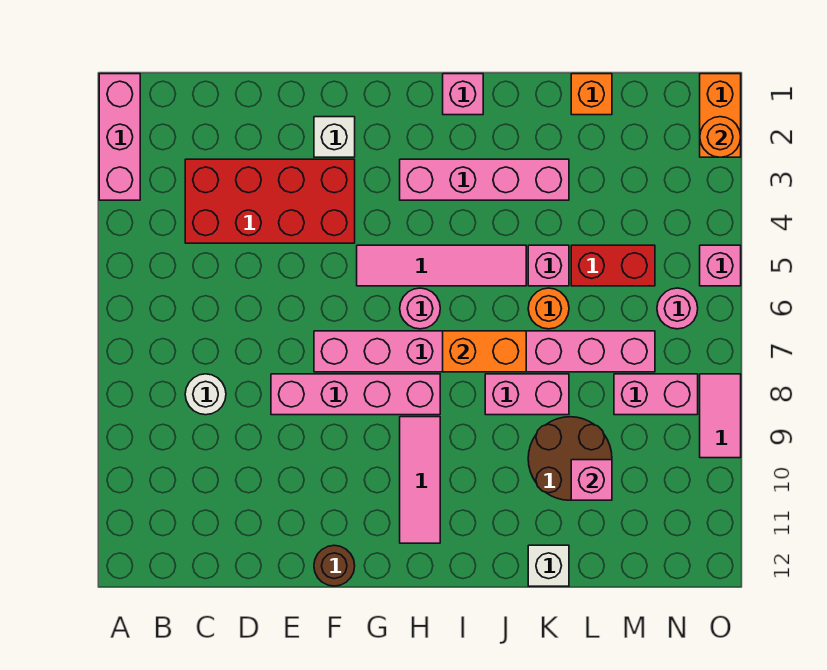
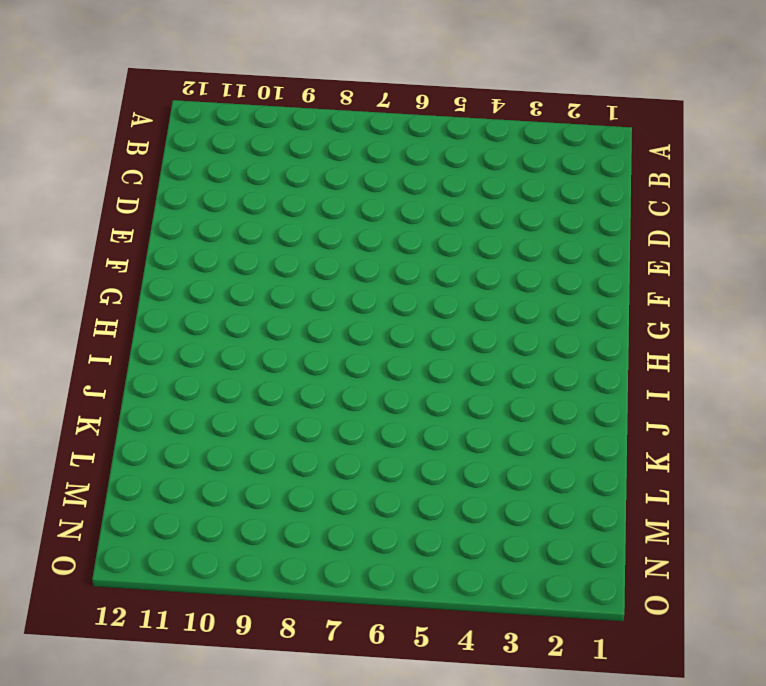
none -> pink brick A1:A3 level 1
none -> red brick C3:F4 level 1
none -> white round brick C8 level 1

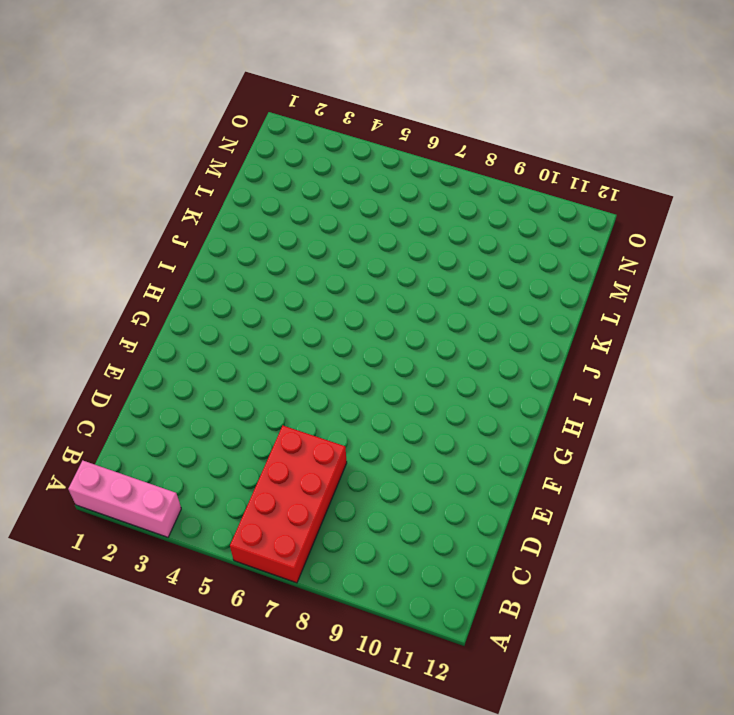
red brick A6:D7 level 1 -> red brick C3:F4 level 1
none -> white round brick C8 level 1
none -> pink brick E8:H8 level 1
none -> white brick F2 level 1

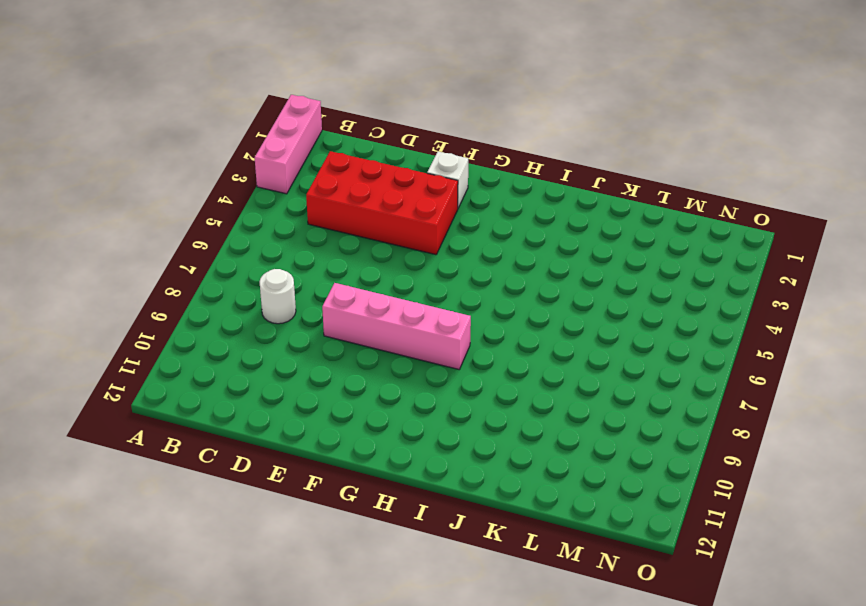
none -> pink brick F7:M7 level 1
none -> brown round brick F12 level 1
none -> pink tile G5:J5 level 1

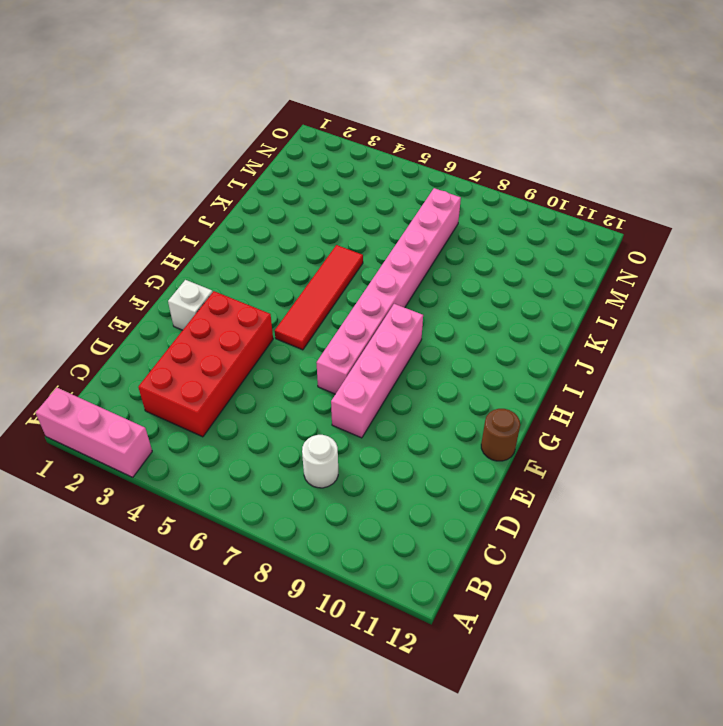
red tile G5:J5 level 1 -> pink tile G5:J5 level 1
none -> pink brick H3:K3 level 1
none -> pink round brick H6 level 1
none -> pink tile H9:H11 level 1

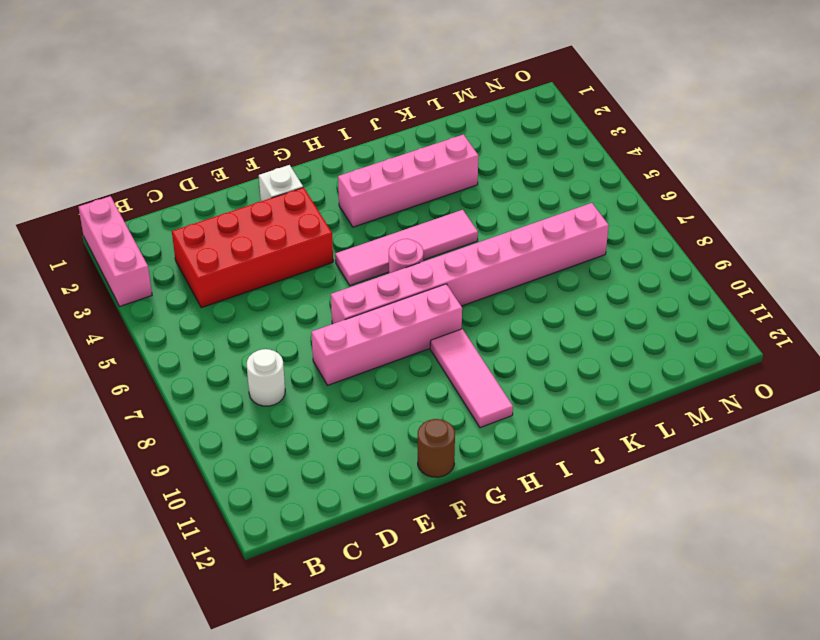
none -> pink brick I1 level 1
none -> pink brick J8:K8 level 1
none -> pink brick K5 level 1

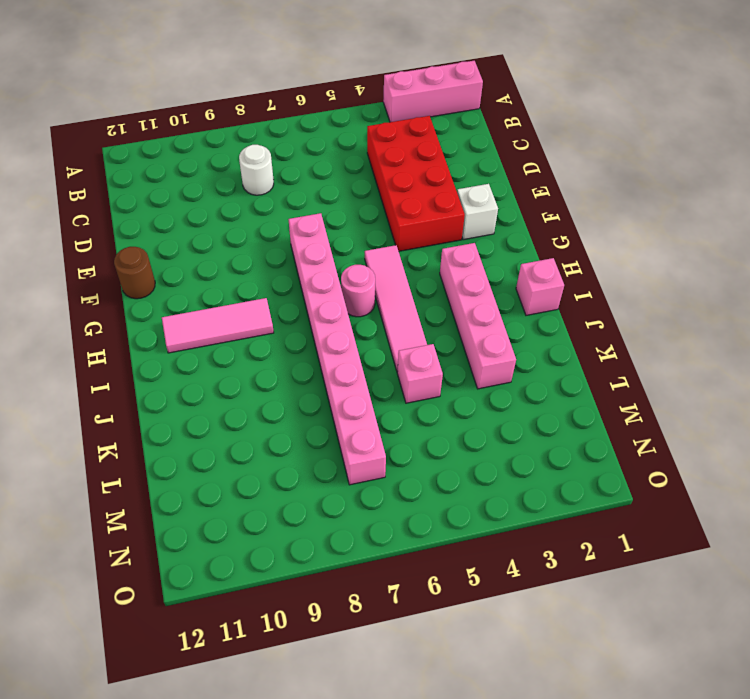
none -> pink brick E8:H8 level 1
none -> pink brick J8:K8 level 1
none -> orange round brick K6 level 1

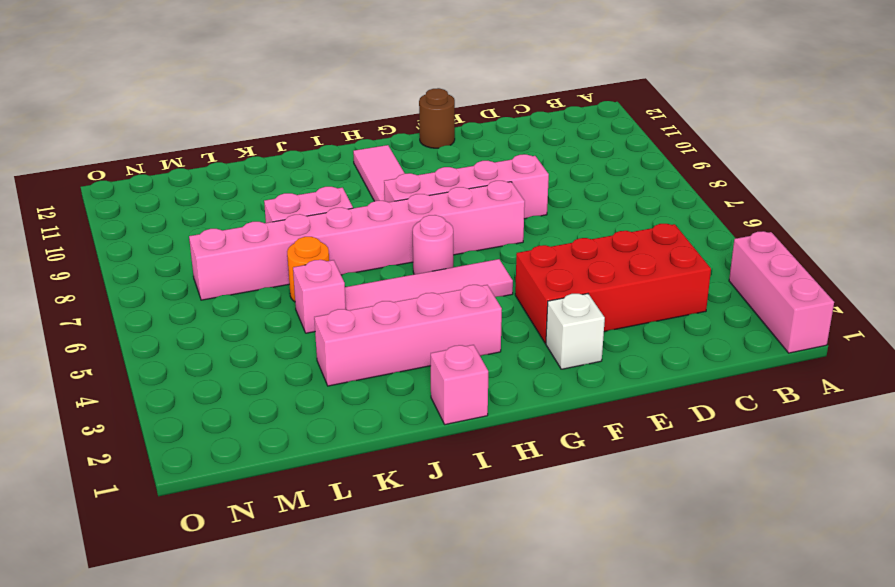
none -> white round brick C8 level 1
none -> brown round brick K9:L10 level 1
none -> white brick K12 level 1

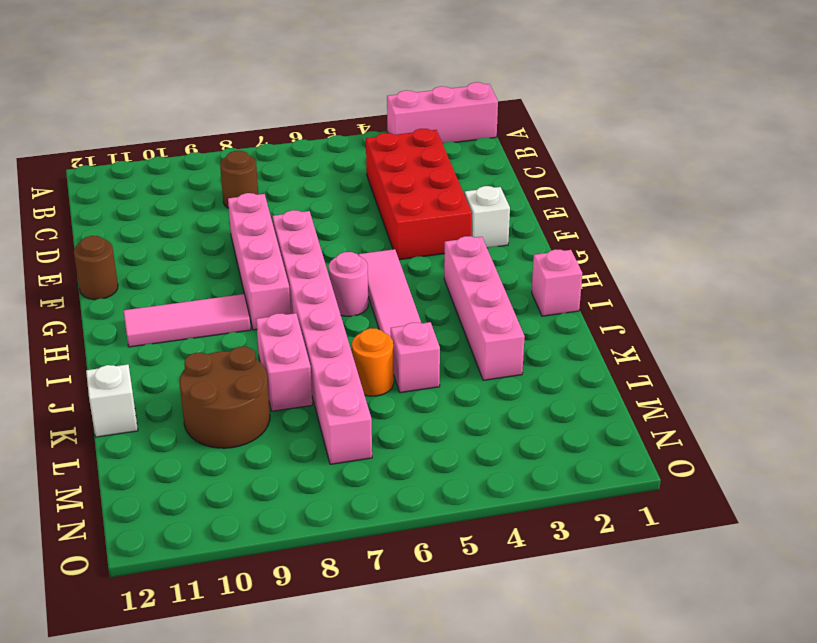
brown round brick C8 level 1 -> white round brick C8 level 1
none -> orange brick L1 level 1
none -> red brick L5:M5 level 1
none -> pink brick M8:N8 level 1

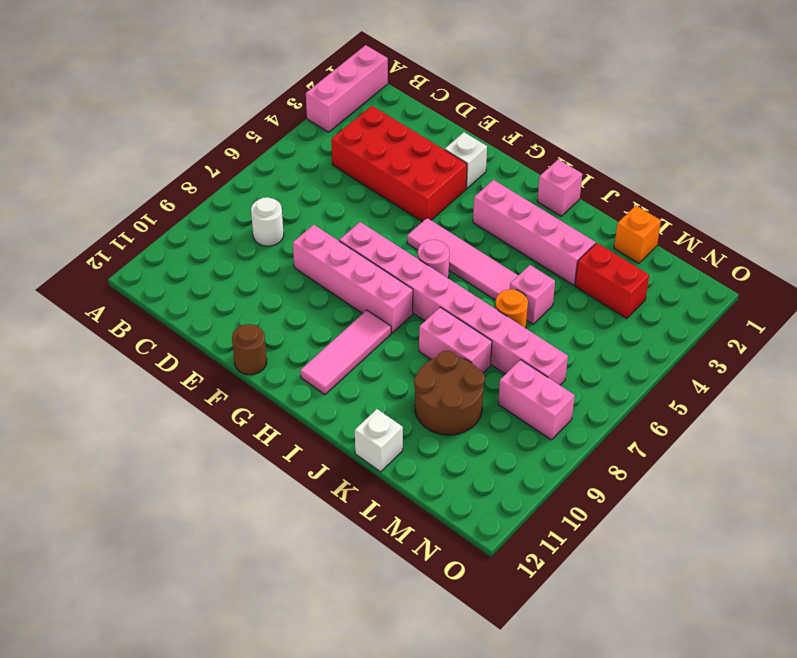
red brick L3:M3 level 1 -> red brick L5:M5 level 1
none -> pink round brick N6 level 1
none -> orange brick O1:O2 level 1
none -> pink brick O5 level 1

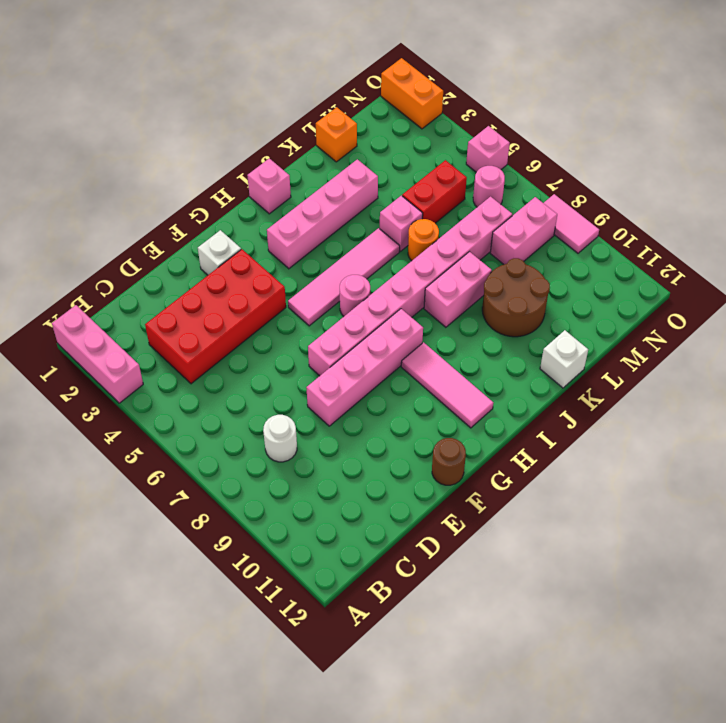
none -> orange brick I7:J7 level 2
none -> pink brick L10 level 2
none -> orange round brick O2 level 2

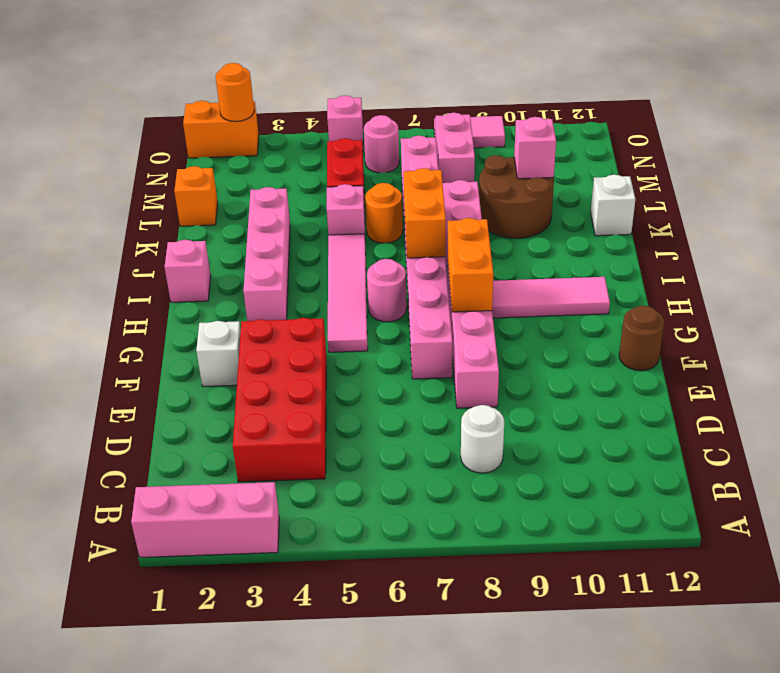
orange brick G8:H8 level 2 -> none

